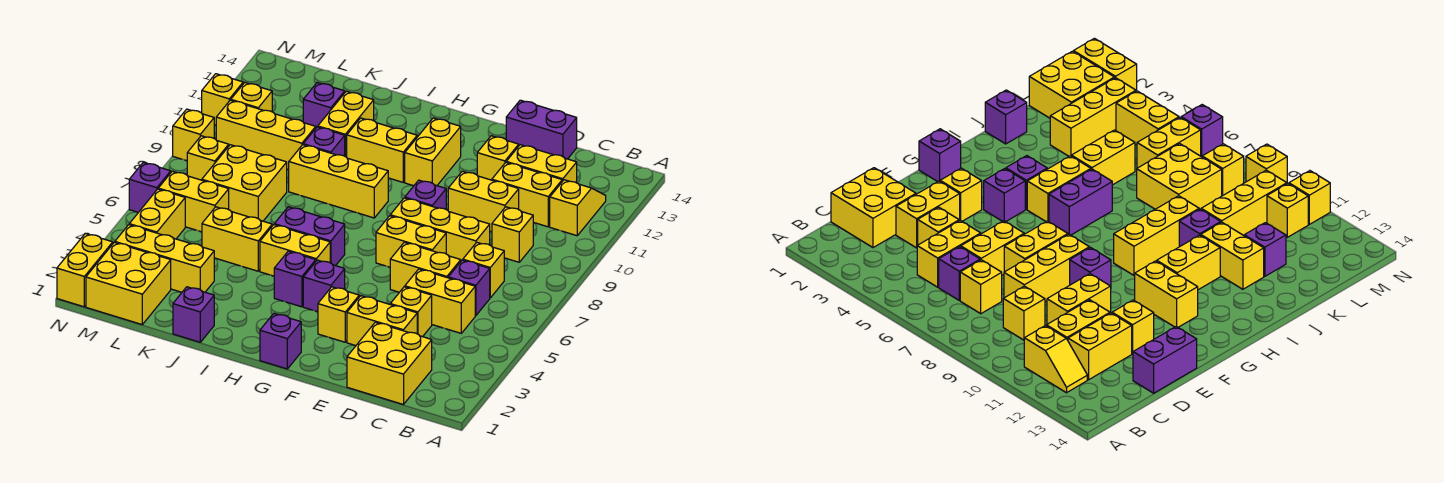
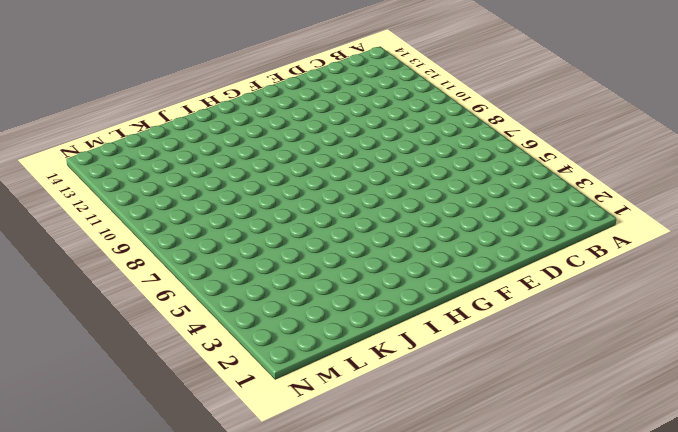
none -> yellow slope B11:B12 level 1 top 11
none -> yellow brick C1:D2 level 1
none -> yellow brick C5:D5 level 1
none -> purple brick C6 level 1

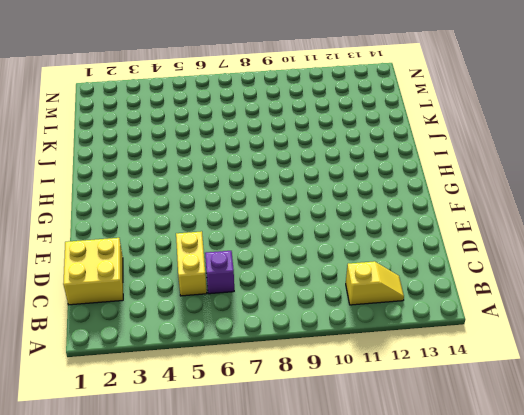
none -> yellow brick C7 level 1
none -> yellow brick C9 level 1
none -> yellow brick C11:D11 level 1
none -> yellow brick C12:D12 level 1

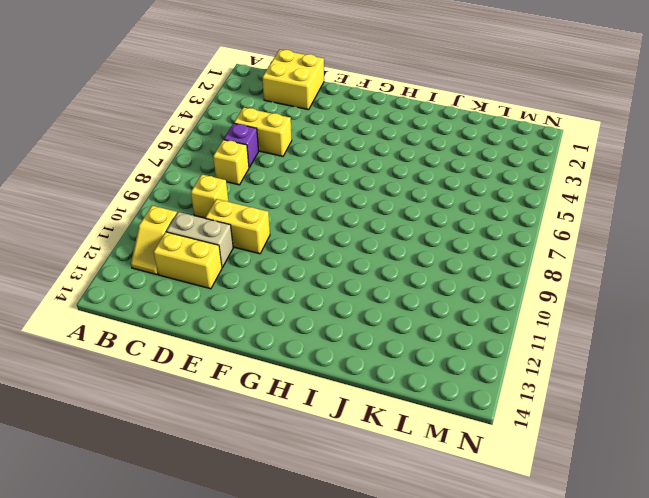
tan brick C11:D11 level 1 -> yellow brick C11:D11 level 1
none -> yellow brick D3:E3 level 1
none -> yellow brick D4 level 1
none -> yellow brick D6:E6 level 1
none -> yellow brick D8:F8 level 1

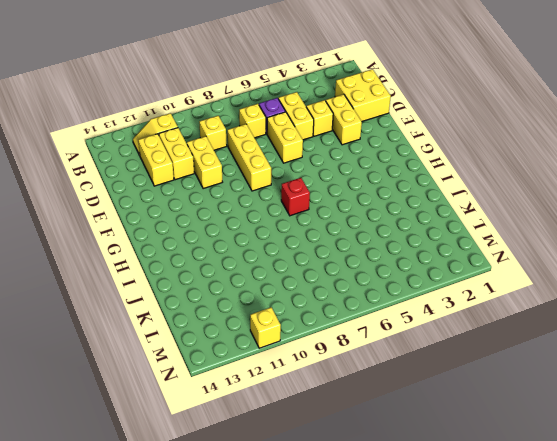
red brick H7 level 1 -> none
none -> purple brick D14:E14 level 1
none -> yellow brick E7:F7 level 1
none -> yellow brick E12 level 1
none -> yellow brick F3 level 1

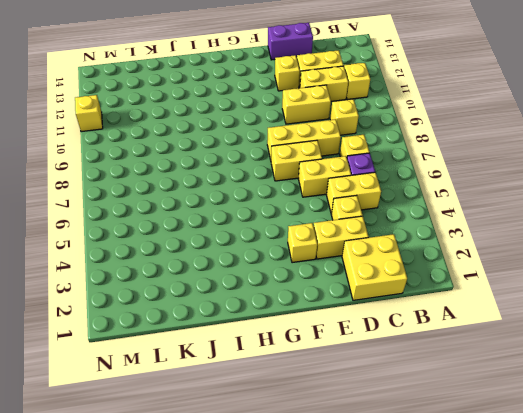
none -> purple brick F9 level 1
none -> purple brick G1 level 1
none -> purple brick G4 level 1
none -> yellow brick G11:G12 level 1

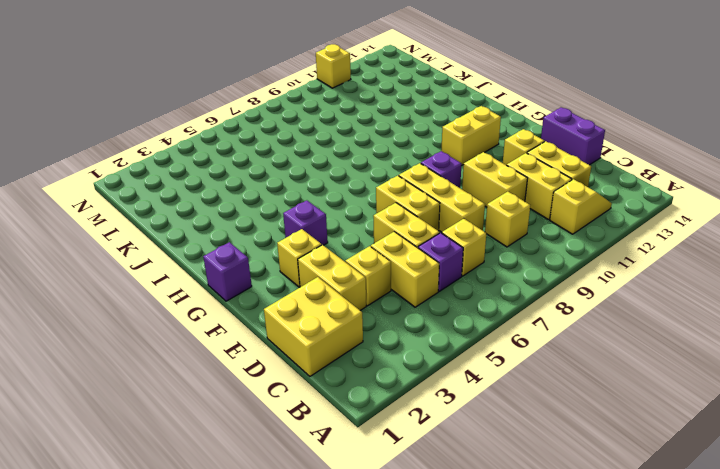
none -> purple brick H4 level 1
none -> yellow brick H5:I5 level 1
none -> purple brick H6:I6 level 1
none -> yellow brick H9:J9 level 1

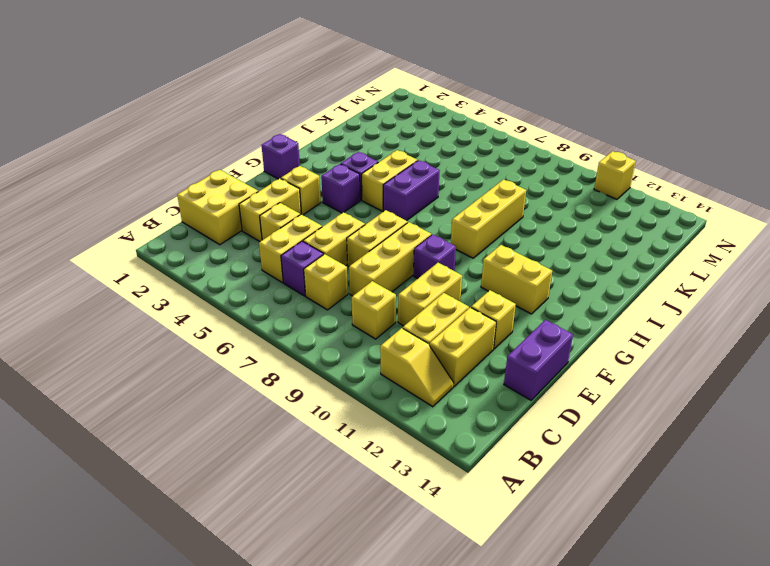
none -> yellow brick H11:I11 level 1
none -> purple brick J1 level 1
none -> yellow brick J5:K5 level 1
none -> purple brick J10 level 1

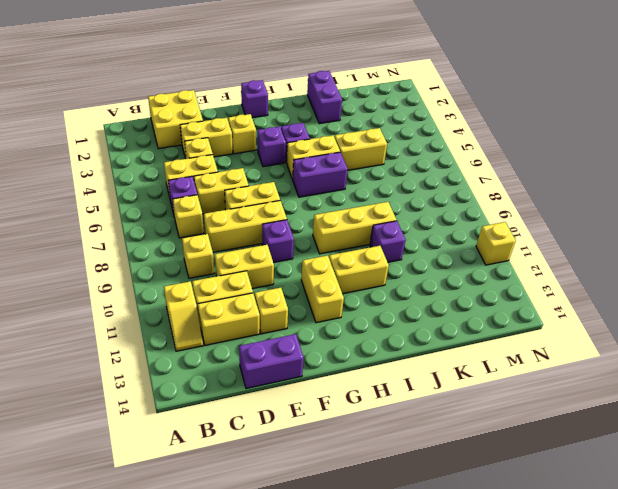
purple brick J1:J2 level 1 -> purple brick J1 level 1
none -> yellow brick J11:J12 level 1
none -> yellow brick K3:M3 level 1
none -> yellow brick K7:L8 level 1
none -> yellow brick K10:M10 level 1

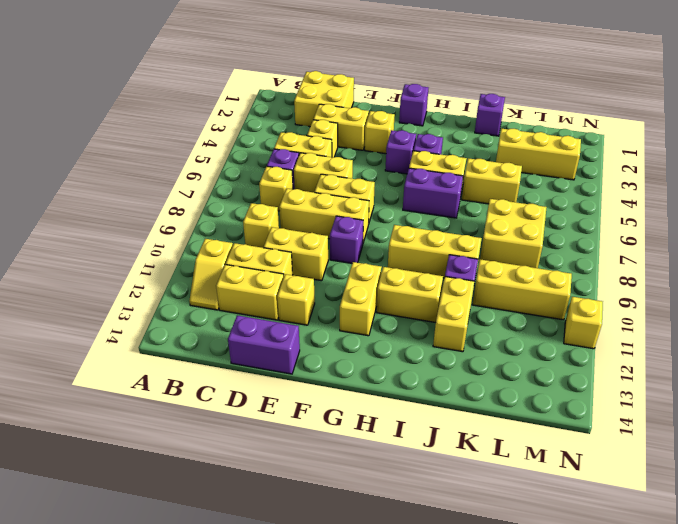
none -> purple brick K12 level 1
none -> yellow brick L1:M2 level 1
none -> yellow brick L6:M6 level 1
none -> yellow brick M4:M5 level 1

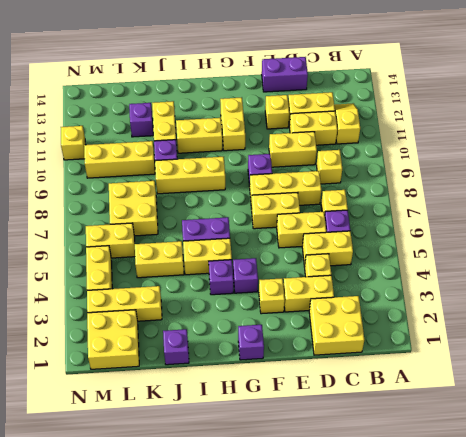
none -> yellow brick M8 level 1
none -> yellow brick M11 level 1
none -> yellow brick N1:N2 level 1
none -> purple brick N6 level 1

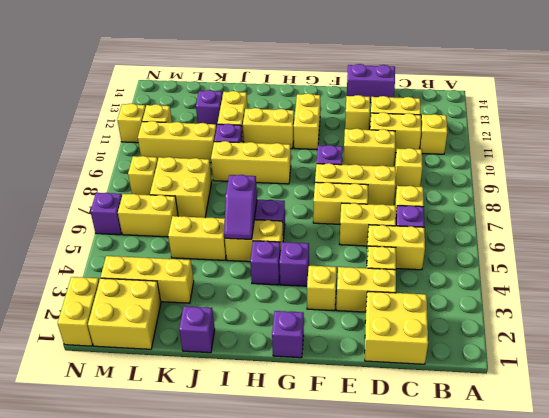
purple slope I5:I6 level 2 top 6 -> none
none -> yellow brick M4:M5 level 1
none -> yellow brick N9 level 1

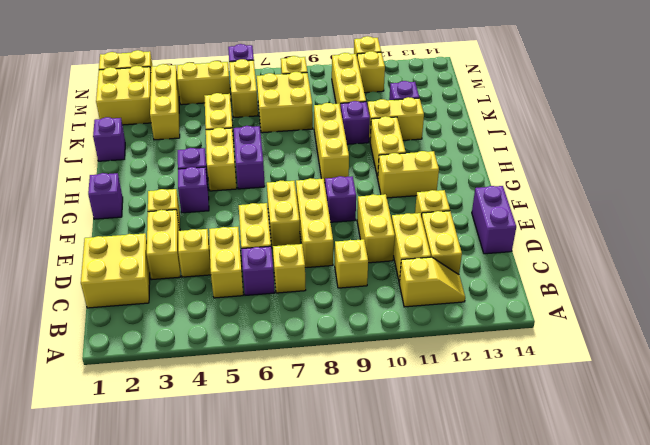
none -> yellow brick N9 level 1

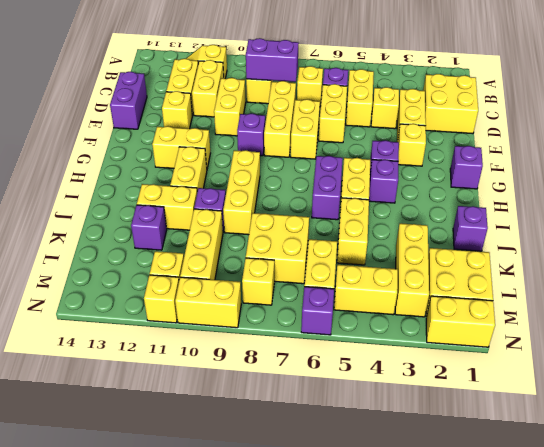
purple brick C8:C9 level 2 -> none
yellow brick N9:N10 level 1 -> yellow brick N9 level 1

